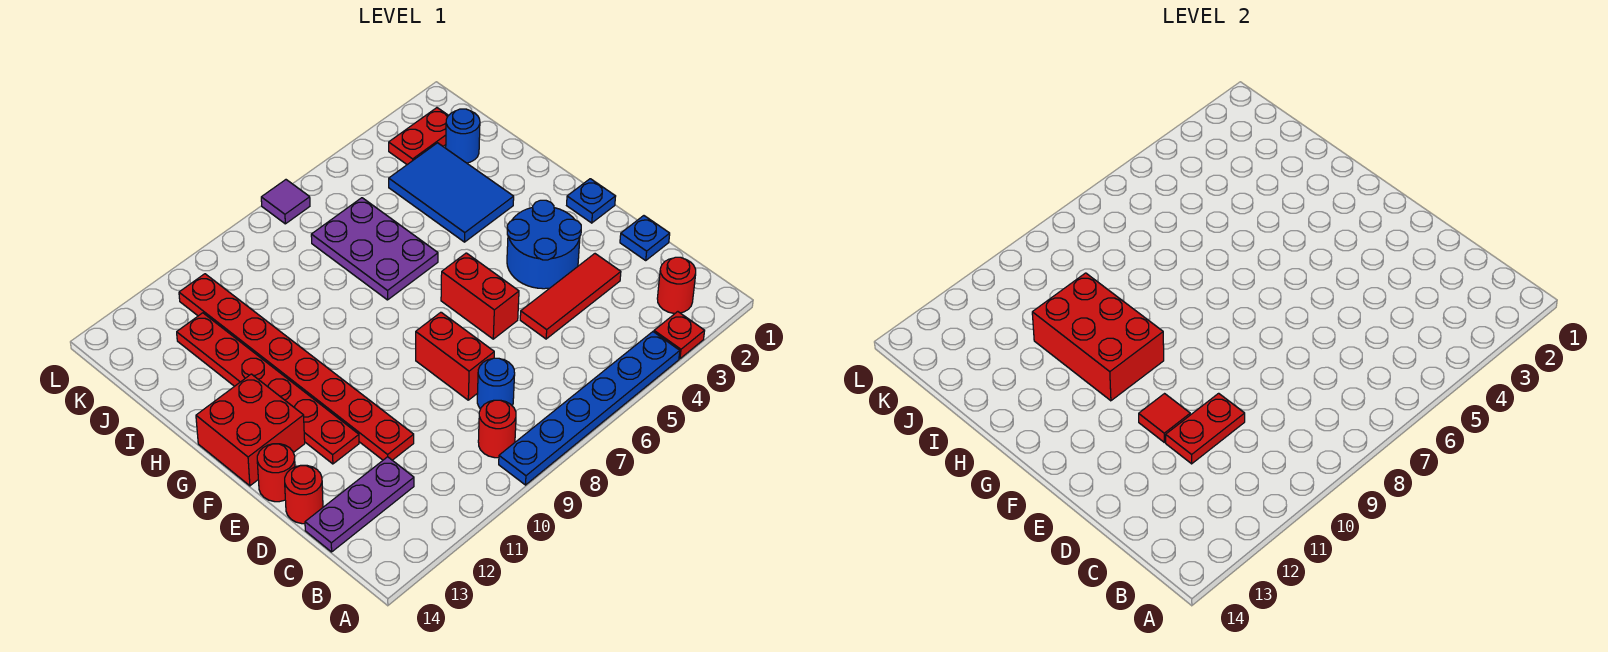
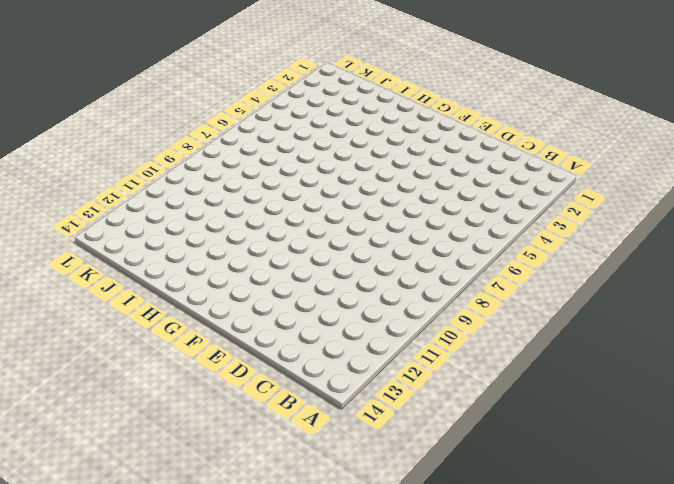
none -> red plate A3 level 1
none -> blue plate A4:A9 level 1
none -> red round brick B2 level 1

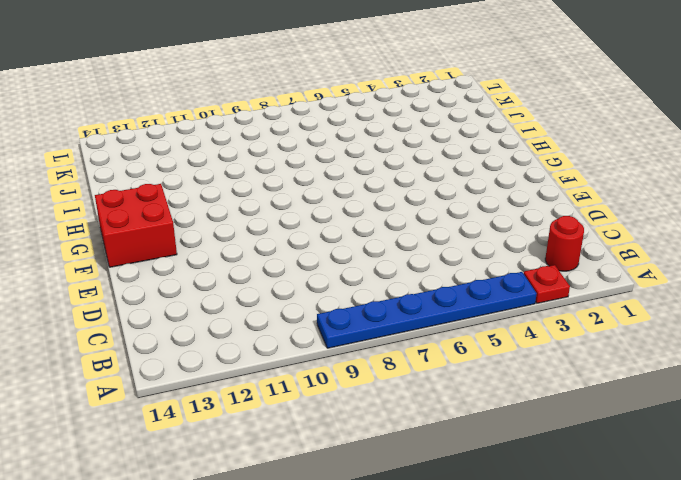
none -> red round brick B9 level 1
none -> blue round brick C8 level 1
none -> purple plate C12:C14 level 1

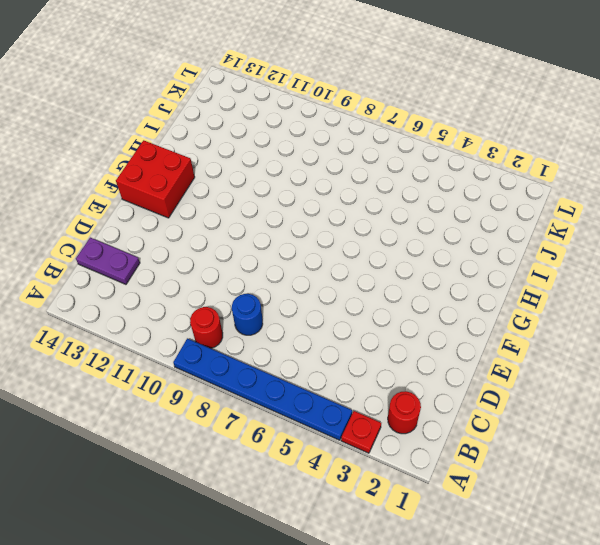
purple plate C13:C14 level 1 -> purple plate C12:C14 level 1
none -> blue plate D1 level 1
none -> red tile D3:D5 level 1
none -> red brick D8:E8 level 1

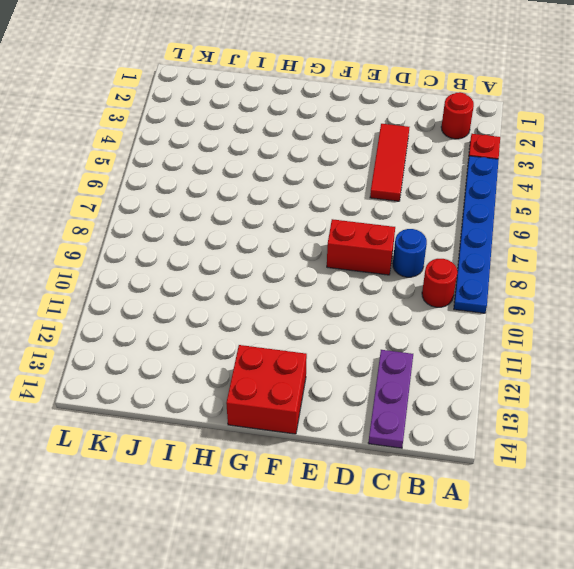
none -> blue plate D1 level 1
none -> red plate D11:K11 level 1
none -> red round brick D14 level 1

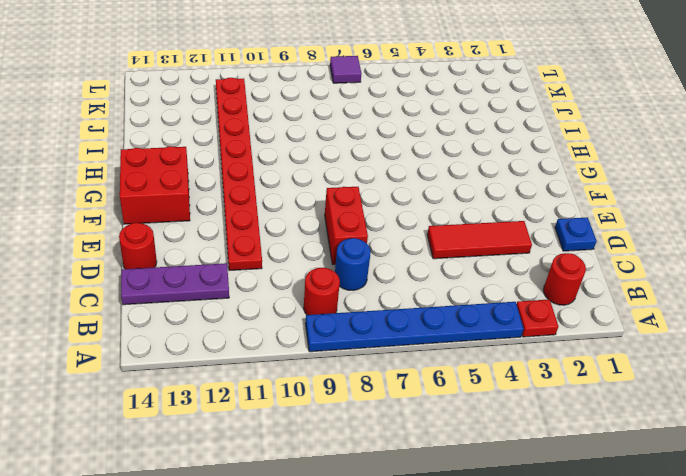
none -> blue round brick E3:F4 level 1
none -> red brick E6:F6 level 1
none -> red plate E12:J12 level 1

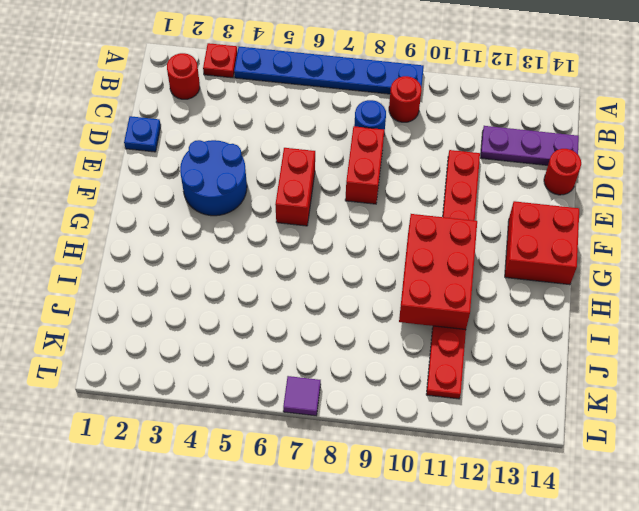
none -> red tile D3:D5 level 1
none -> red plate E12:J12 level 1
none -> red round brick E14 level 1

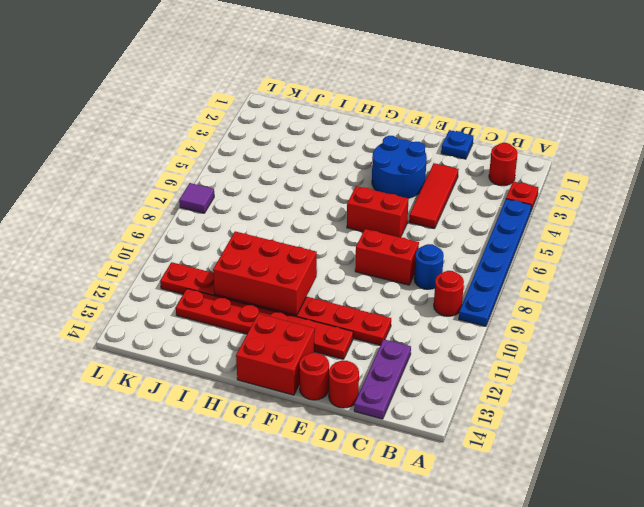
none -> blue plate F1 level 1
none -> blue tile H3:J4 level 1
none -> purple plate H6:J7 level 1

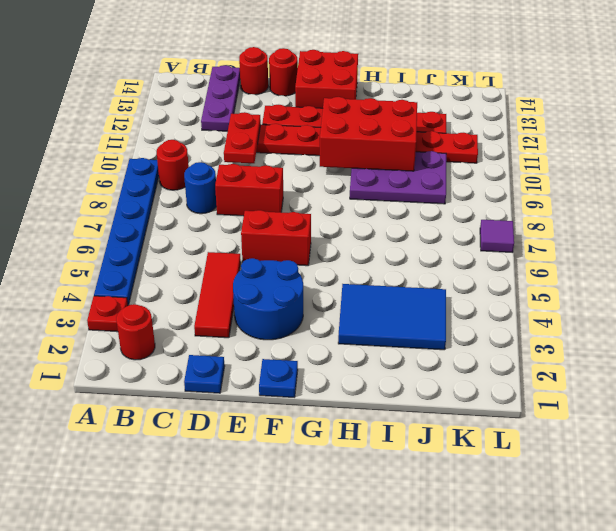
purple plate H9:J10 level 1 -> purple plate H6:J7 level 1
none -> blue round brick J2 level 1
none -> red plate K2:K3 level 1
none -> red tile E11 level 2

